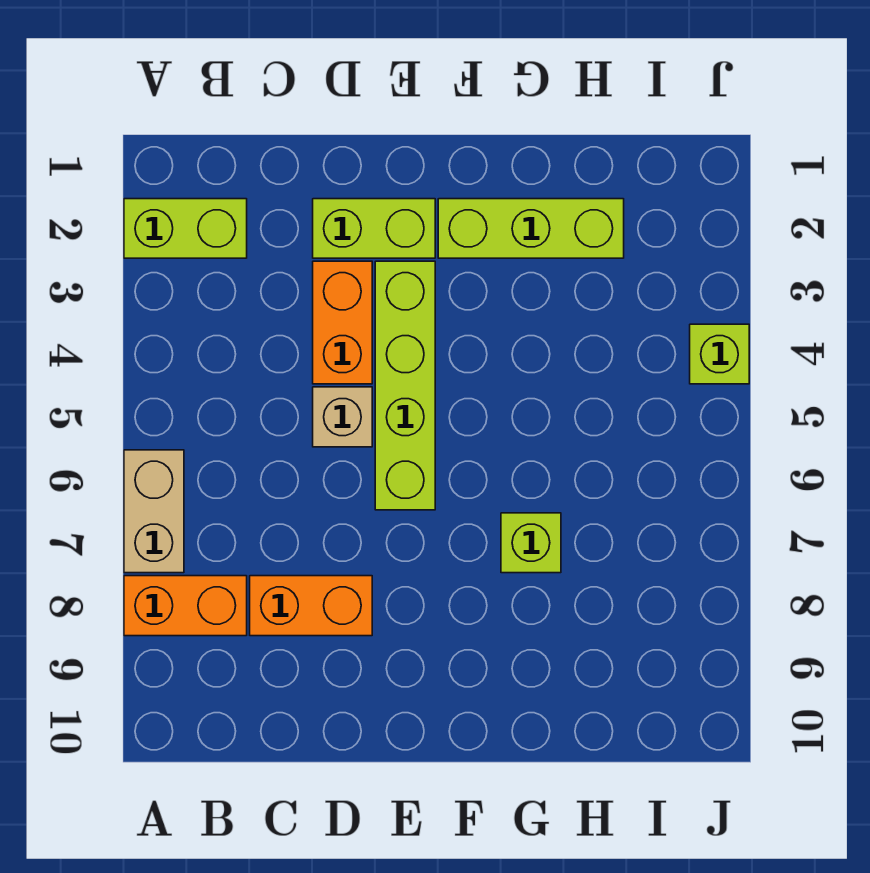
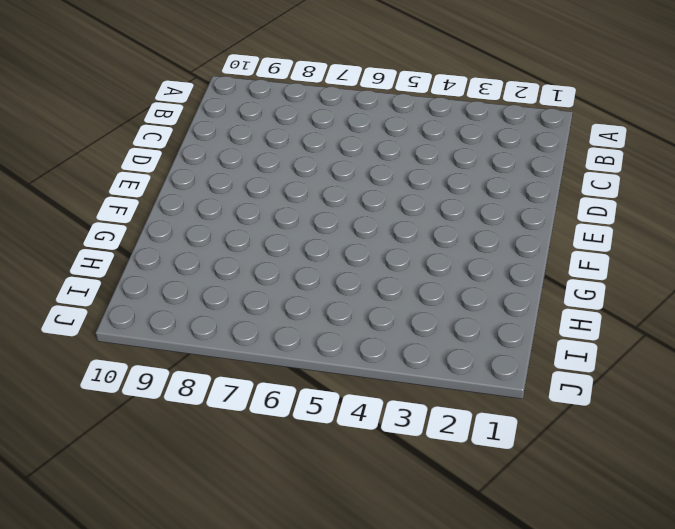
none -> lime brick A2:B2 level 1
none -> tan brick A6:A7 level 1

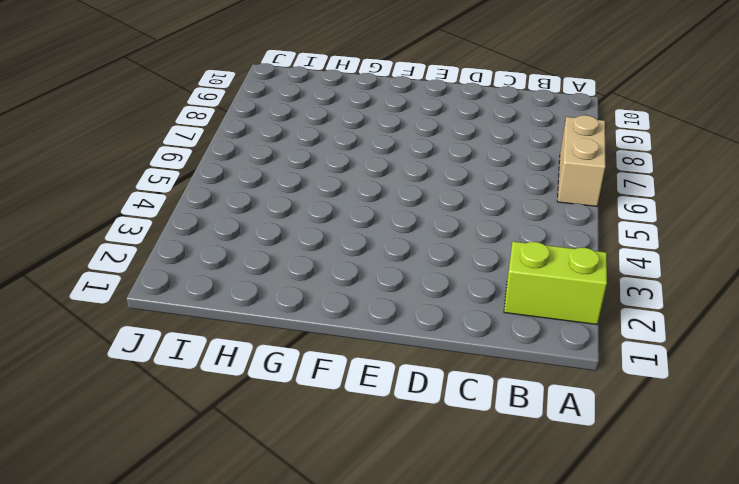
none -> orange brick A8:B8 level 1
none -> orange brick C8:D8 level 1

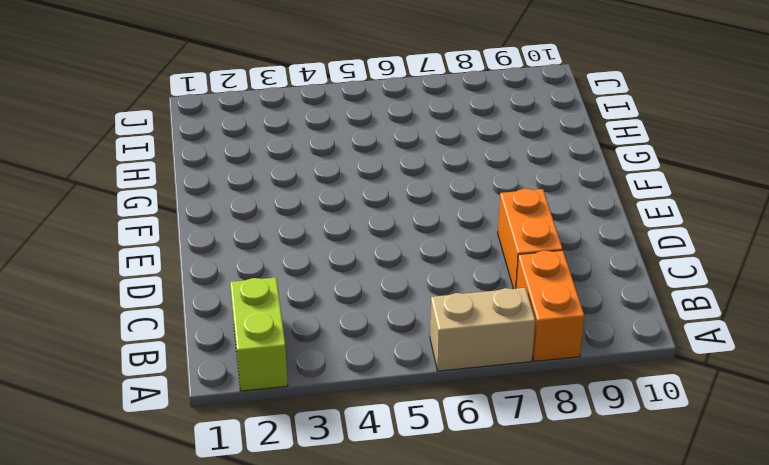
none -> lime brick D2:E2 level 1
none -> orange brick D3:D4 level 1

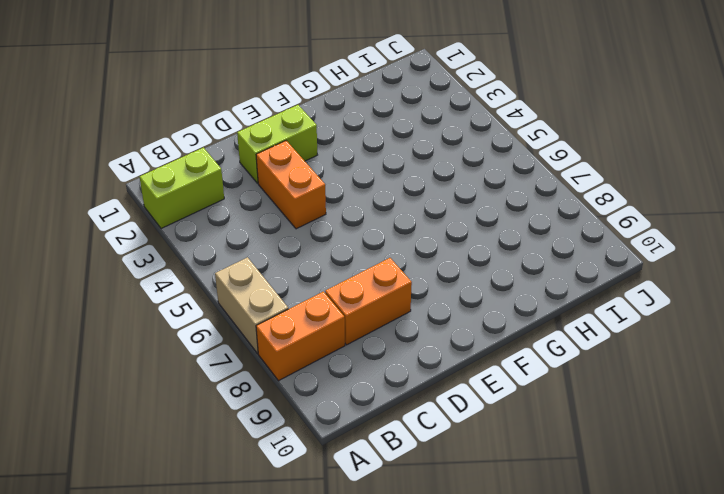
none -> tan brick D5 level 1
none -> lime brick E3:E6 level 1

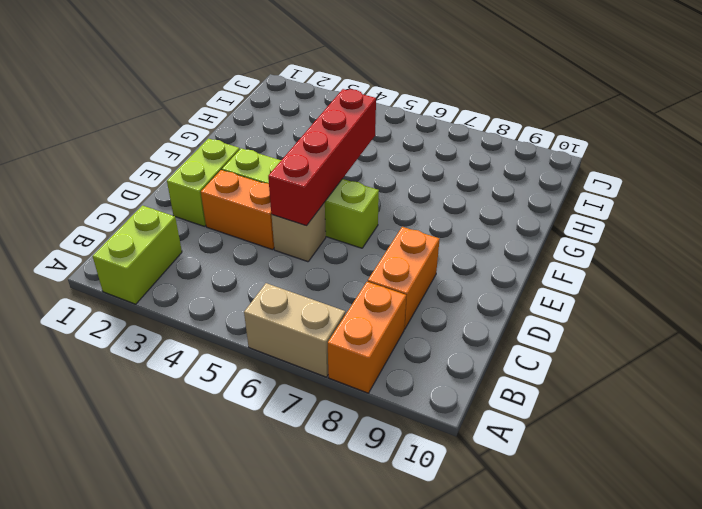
red brick D5:G5 level 2 -> none
none -> lime brick F2:H2 level 1
none -> lime brick G7 level 1

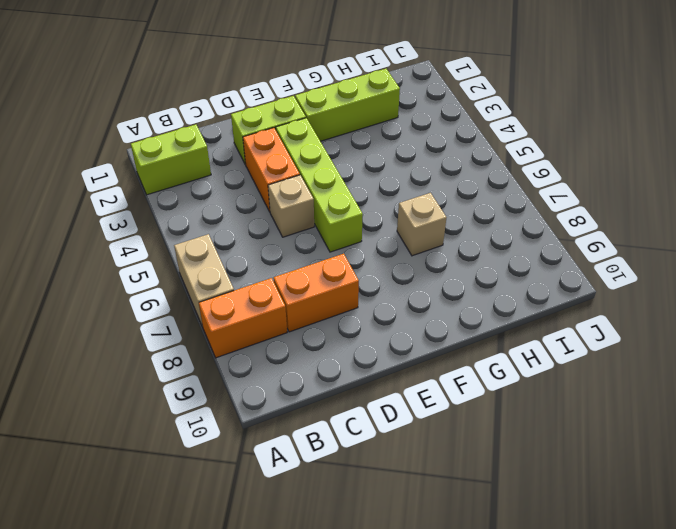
tan brick G7 level 1 -> lime brick G7 level 1
none -> lime brick J4 level 1

